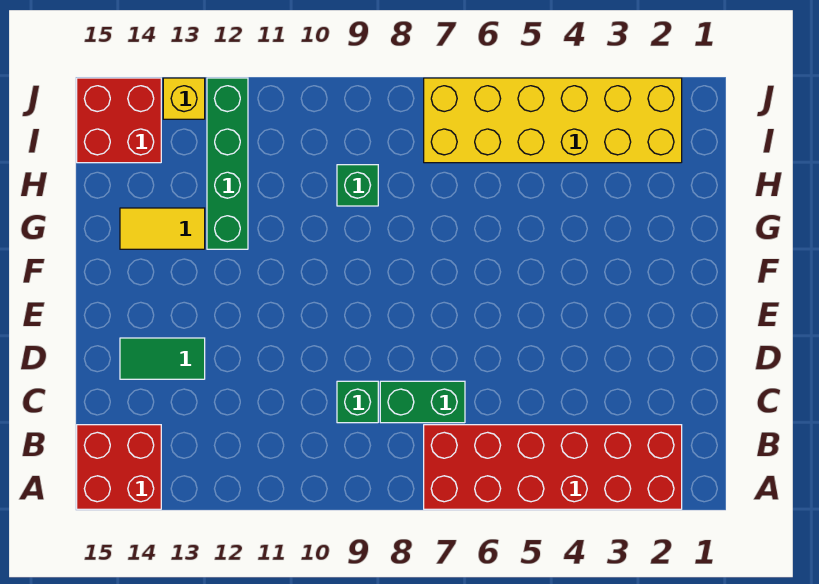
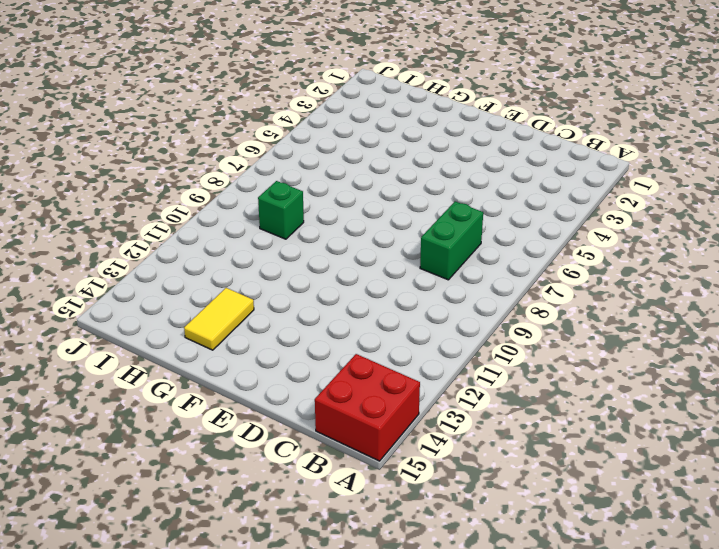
none -> red brick A2:B7 level 1
none -> green brick C9 level 1

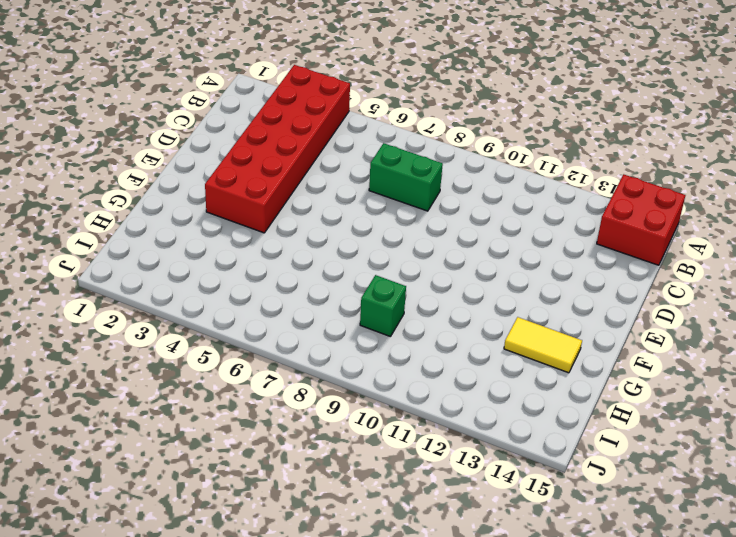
red brick A3:F4 level 1 -> red brick A2:B7 level 1
none -> green brick C9 level 1
none -> green tile D13:D14 level 1

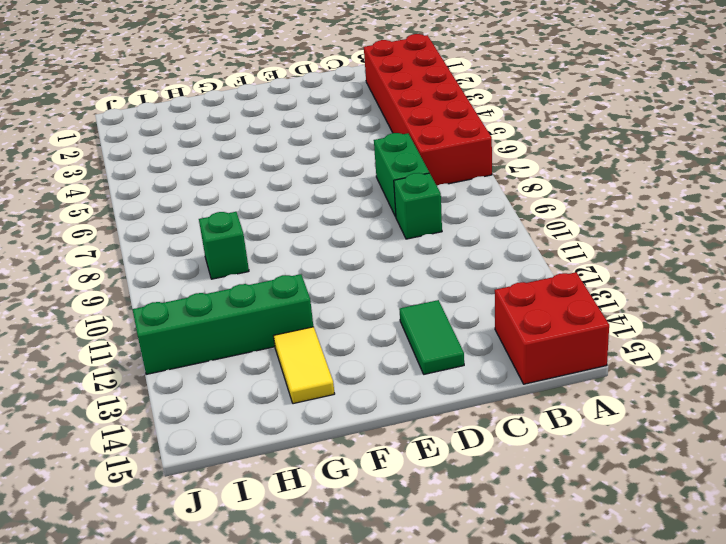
none -> yellow brick I2:J7 level 1
none -> red brick I14:J15 level 1

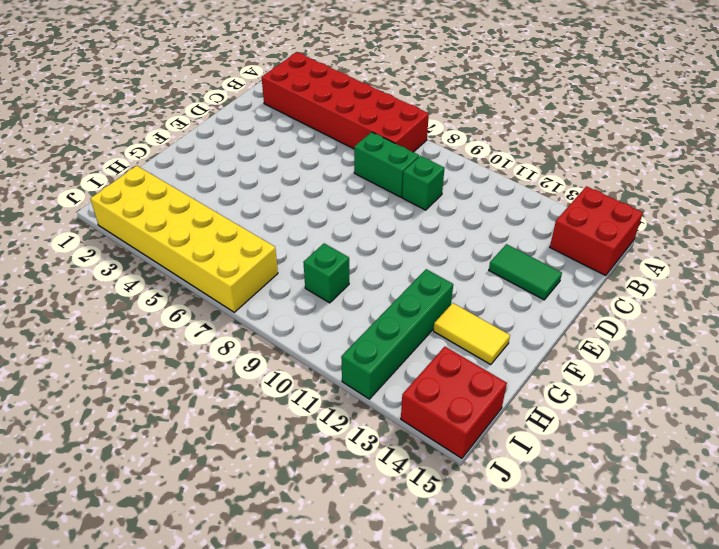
none -> yellow brick J13 level 1

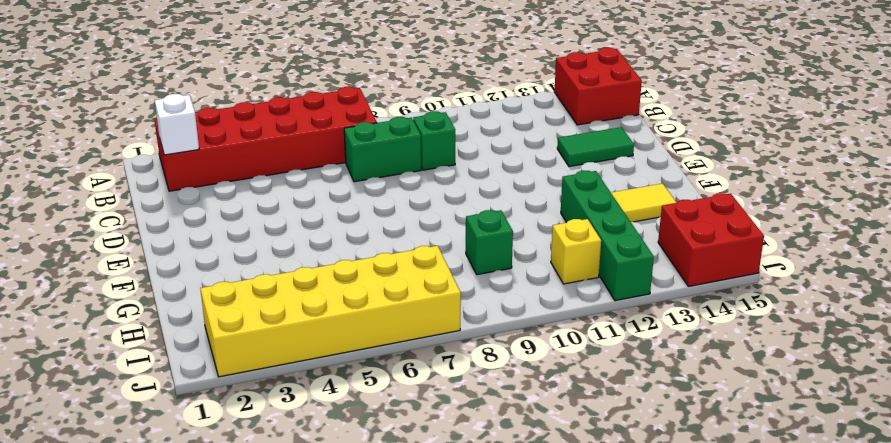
white brick B2 level 2 -> none
yellow brick I11 level 1 -> yellow brick J13 level 1

